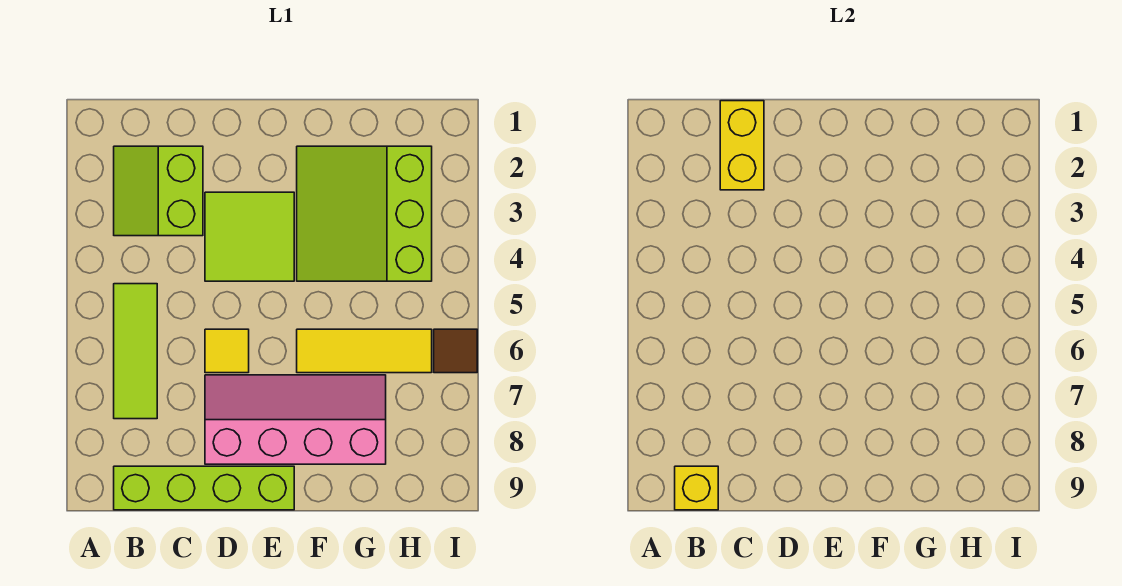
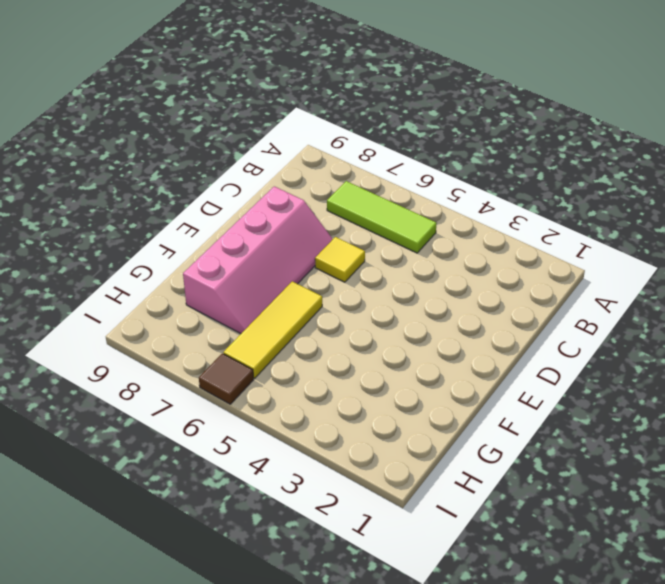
none -> lime slope B2:C3 level 1 top C
none -> lime brick B9:E9 level 1

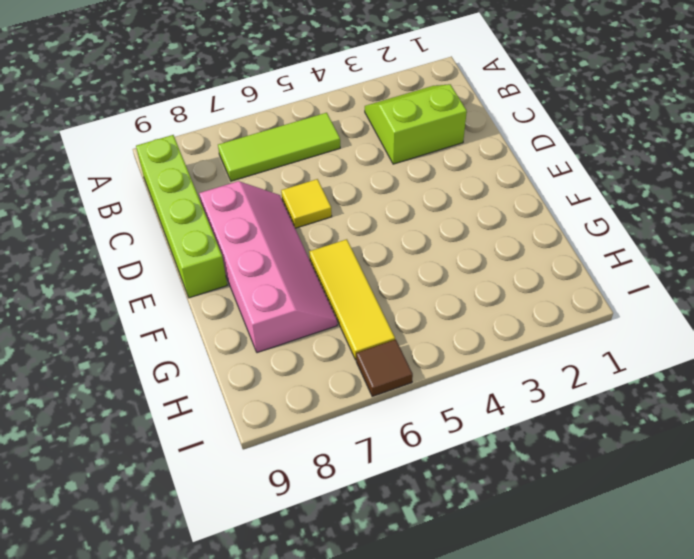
none -> lime tile D3:E4 level 1
none -> lime slope F2:H4 level 1 top H

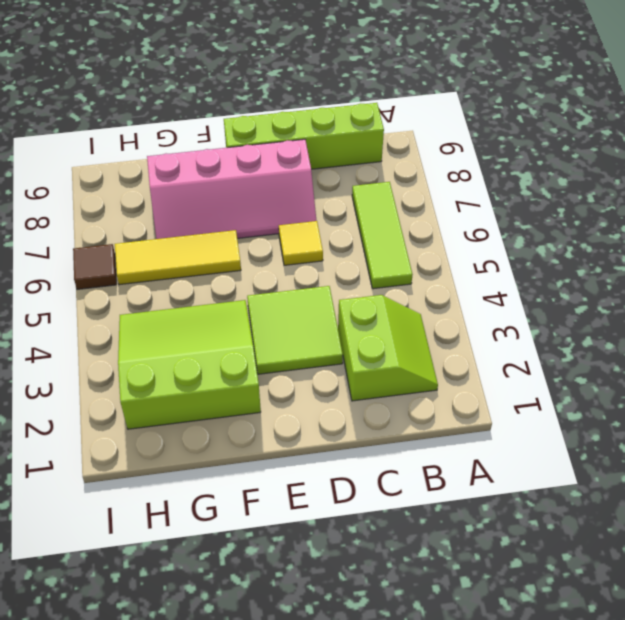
lime slope F2:H4 level 1 top 2 -> lime slope F2:H4 level 1 top H
none -> yellow brick B9 level 2
none -> yellow brick C1:C2 level 2

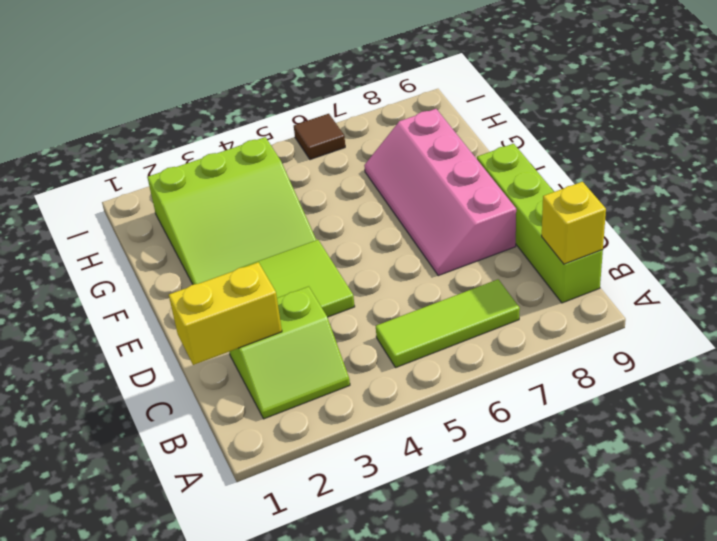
none -> yellow tile D6 level 1
none -> yellow tile F6:H6 level 1

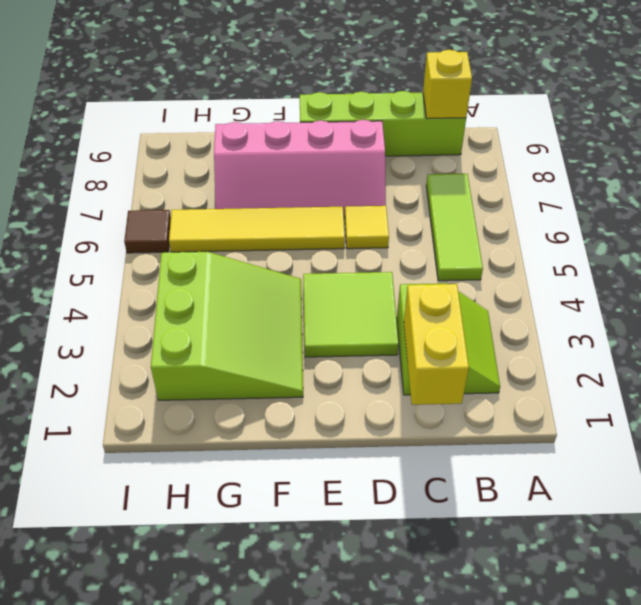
yellow tile E6:H6 level 1 -> yellow tile F6:H6 level 1

